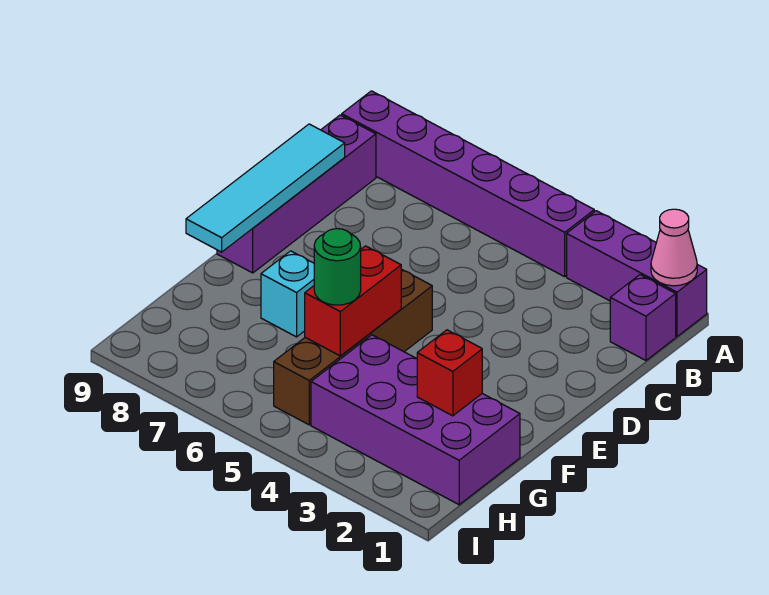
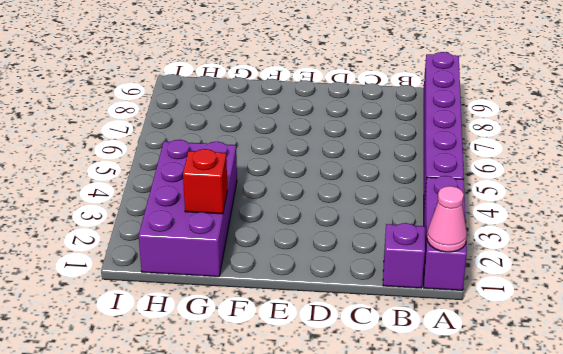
none -> purple brick B9:E9 level 1
none -> brown brick E5:H5 level 1
none -> cyan brick F7 level 1

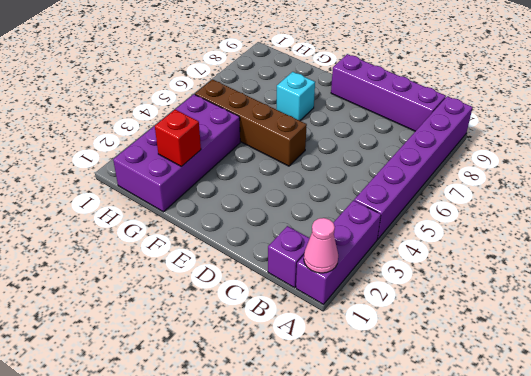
none -> cyan tile C9:F9 level 2
none -> red brick F5:G5 level 2
none -> green round brick G5 level 3

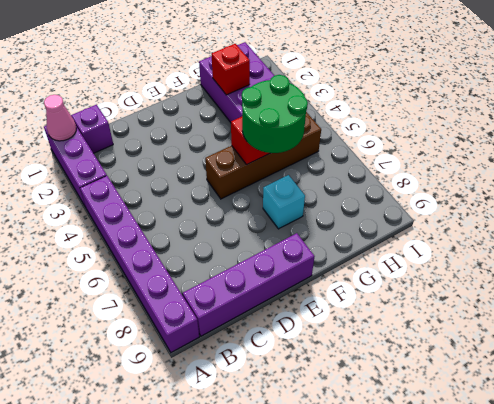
green round brick F5:G6 level 3 -> green round brick G5 level 3
none -> cyan tile C9:F9 level 2

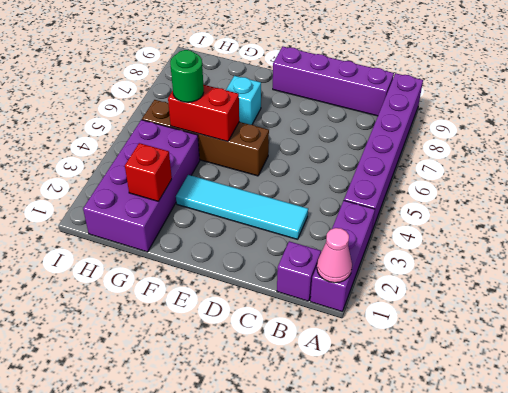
cyan tile C3:F3 level 1 -> cyan tile C9:F9 level 2

